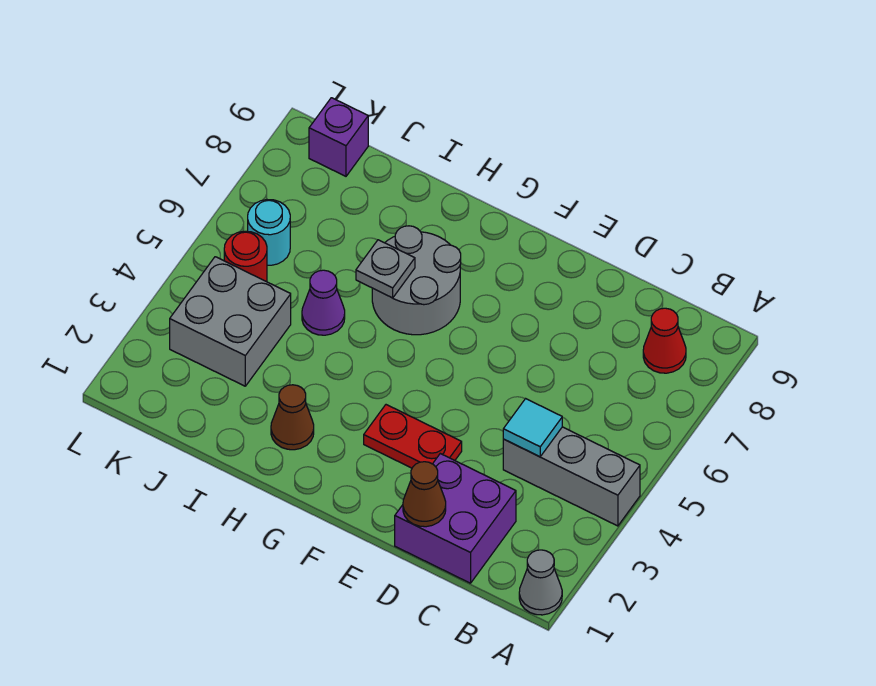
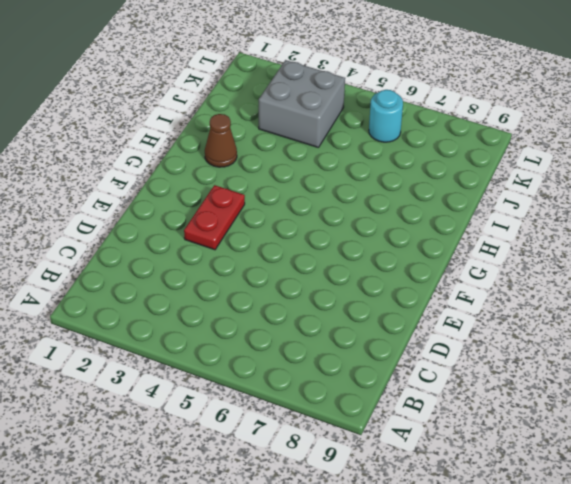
none -> grey cone A1 level 1
none -> grey brick A4:C4 level 1
none -> red cone B8 level 1

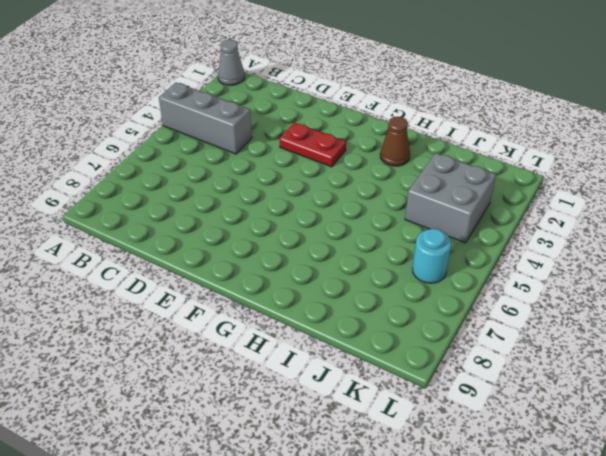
none -> red cone B8 level 1
none -> purple brick C1:D2 level 1
none -> grey round brick G6:H7 level 1

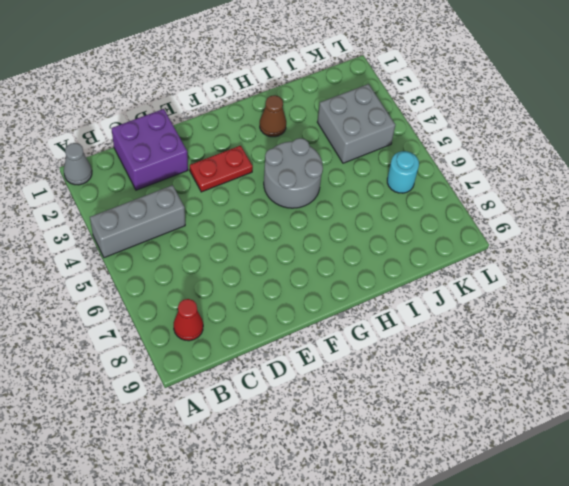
grey round brick G4:H5 level 1 -> grey round brick G6:H7 level 1
none -> purple cone I5 level 1
none -> red round brick K5 level 1
none -> purple brick K9 level 1

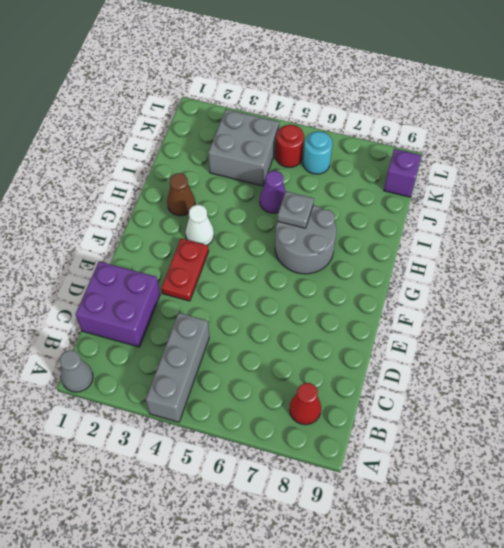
white cone G3 level 1 -> none
none -> cyan tile C4 level 2
none -> brown cone D1 level 2

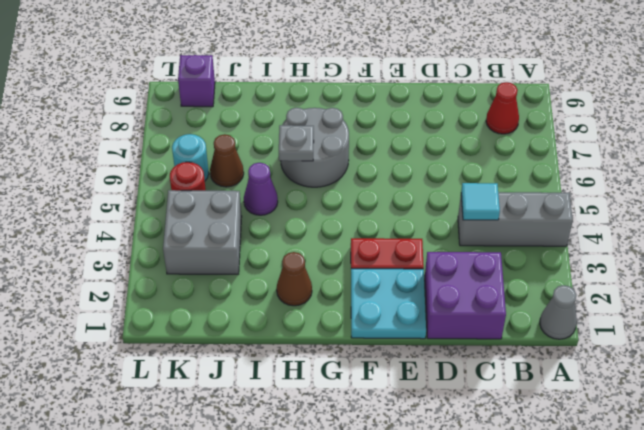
cyan plate E1:F2 level 1 -> none
brown cone J6 level 1 -> brown cone D1 level 2

